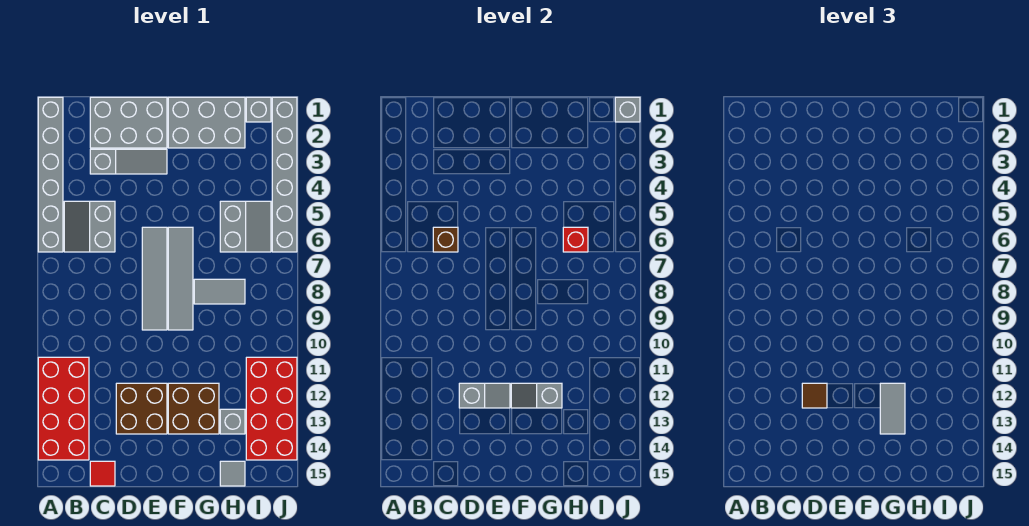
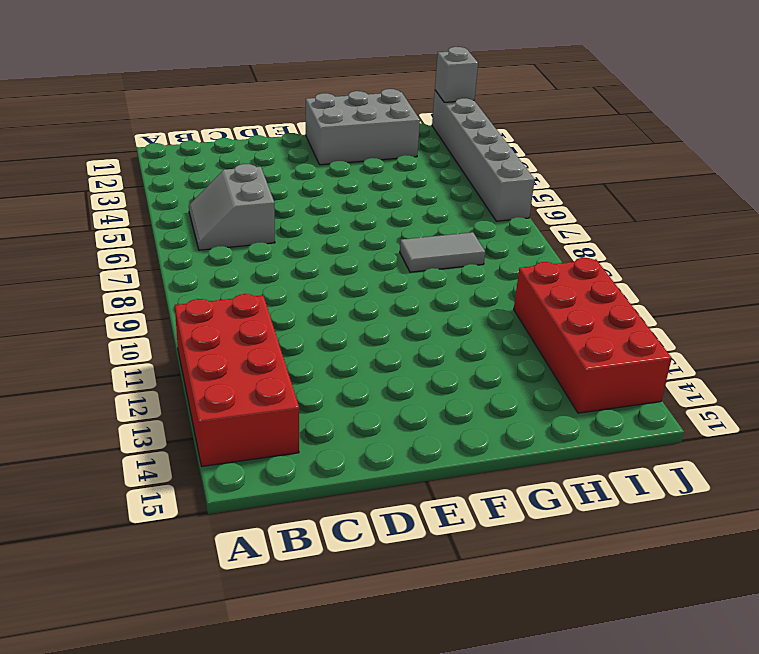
none -> grey brick A1:A6 level 1
none -> grey brick C1:E2 level 1
none -> grey slope C3:E3 level 1 top C

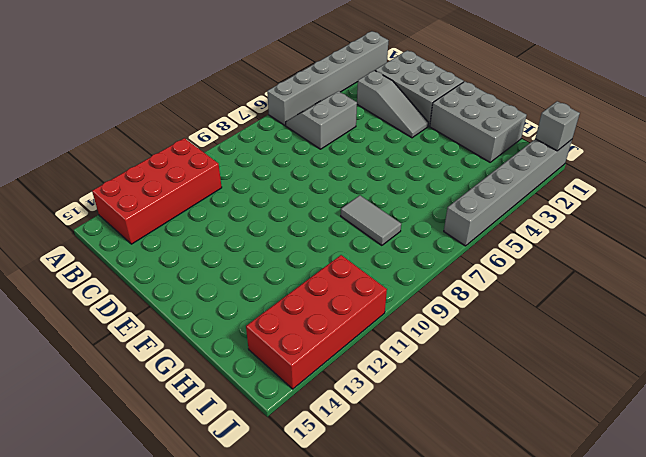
none -> red tile C15 level 1
none -> brown brick D12:E13 level 1
none -> grey tile E6:E9 level 1

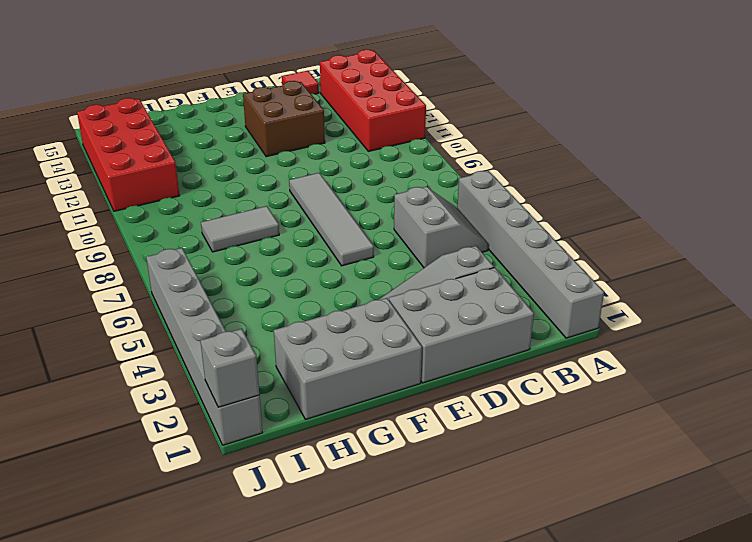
none -> grey tile F6:F9 level 1
none -> brown brick F12:G13 level 1
none -> grey slope H5:I6 level 1 top H

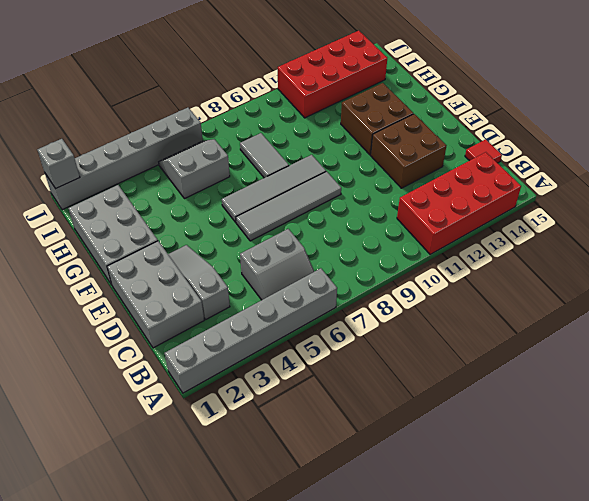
none -> grey brick H13 level 1
none -> grey tile H15 level 1
none -> grey brick I1 level 1

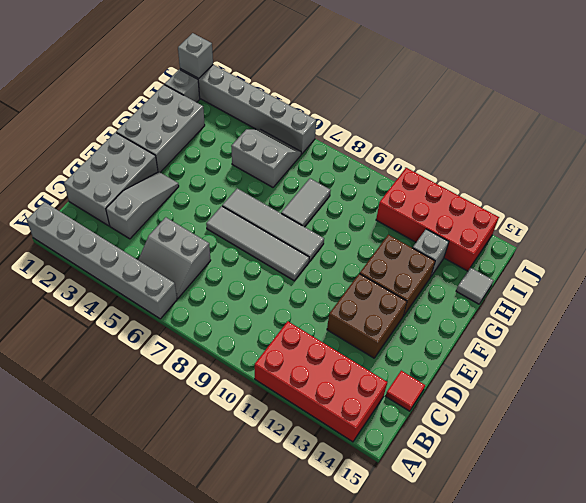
none -> brown brick C6 level 2
none -> grey slope D12:E12 level 2 top D
none -> grey slope F12:G12 level 2 top G

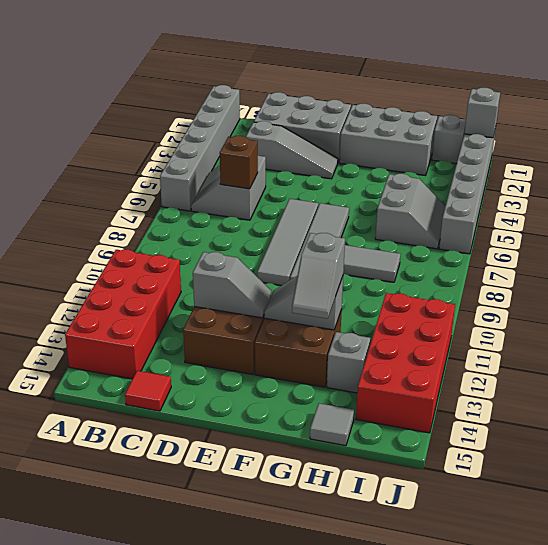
grey slope G12:G13 level 3 top 12 -> grey tile G12:G13 level 3
none -> red brick H6 level 2
none -> brown tile D12 level 3

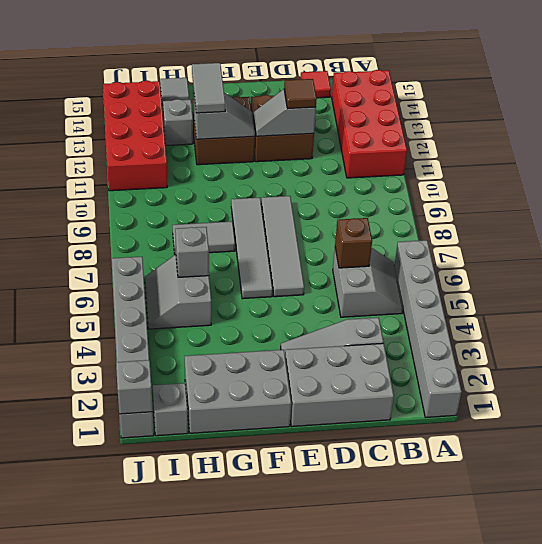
grey brick H6 level 2 -> red brick H6 level 2

